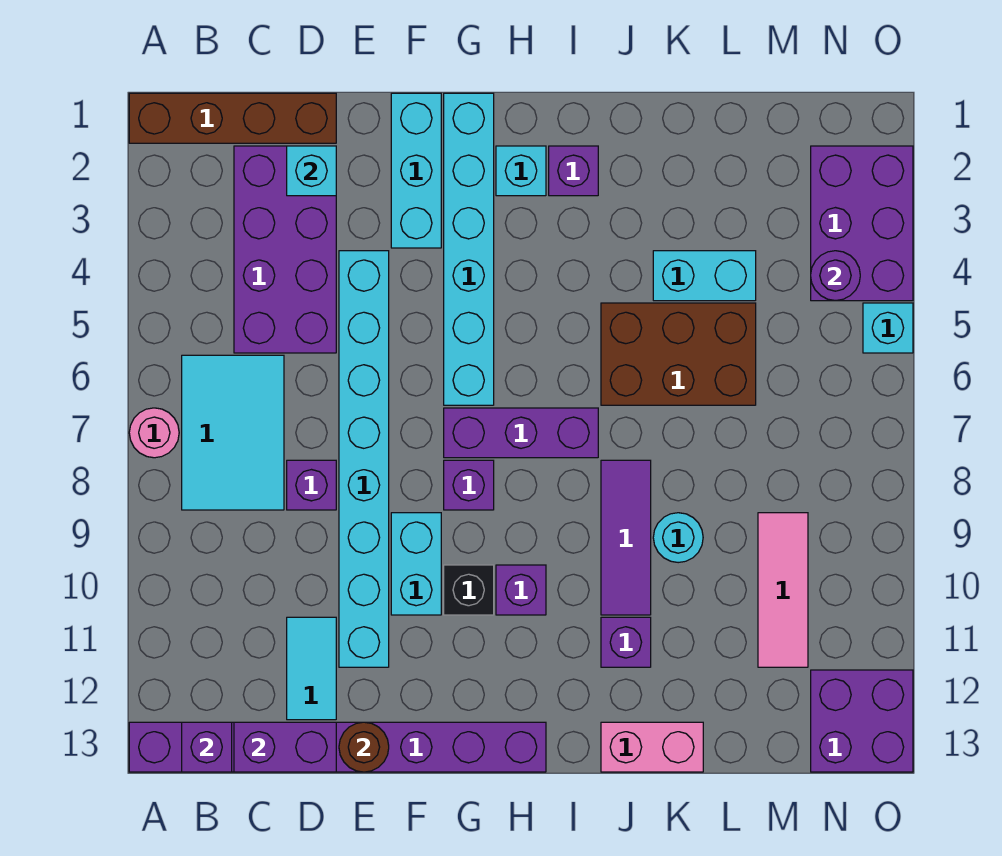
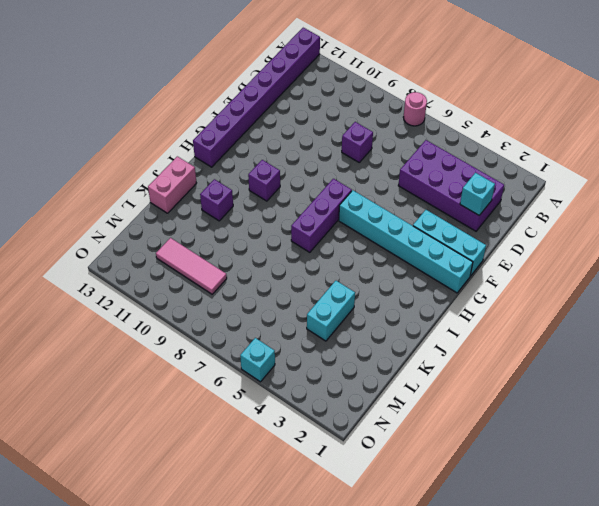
none -> brown brick A1:D1 level 1
none -> cyan tile B6:C8 level 1
none -> cyan tile D11:D12 level 1
none -> cyan brick E4:E11 level 1

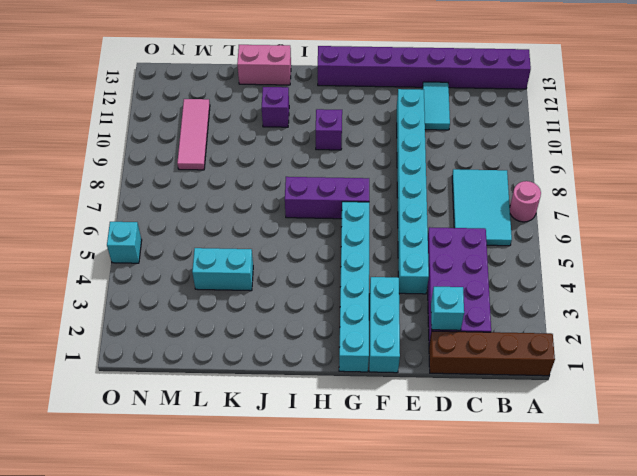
none -> purple brick D8 level 1
none -> cyan brick F9:F10 level 1
none -> purple brick G8 level 1
none -> black brick G10 level 1

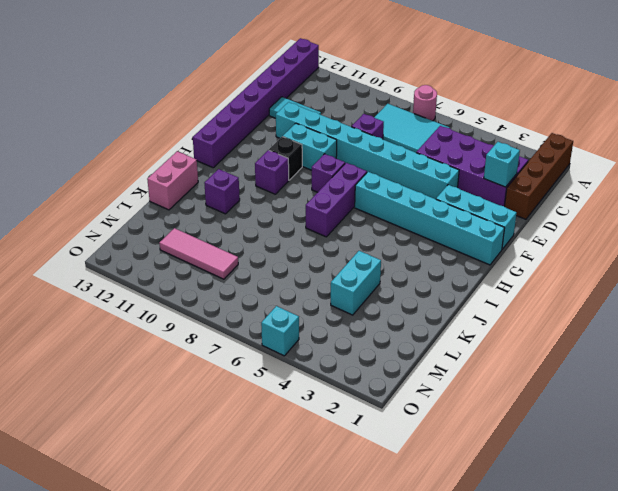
none -> cyan brick H2 level 1
none -> purple brick I2 level 1
none -> brown brick J5:L6 level 1
none -> purple tile J8:J10 level 1

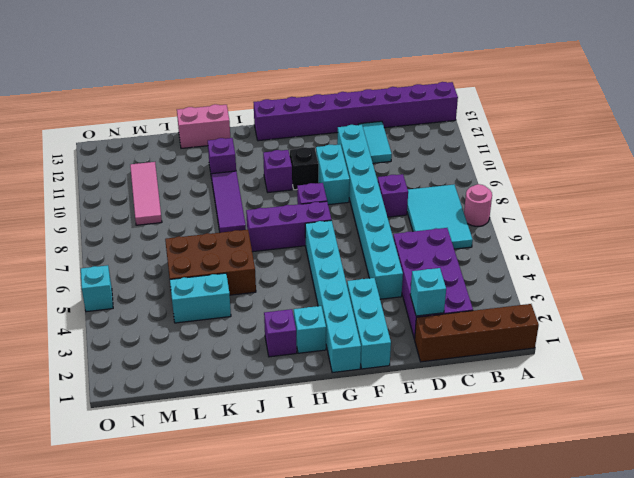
none -> cyan round brick K9 level 1
none -> purple brick N2:O4 level 1
none -> purple brick N12:O13 level 1
none -> purple brick B13 level 2

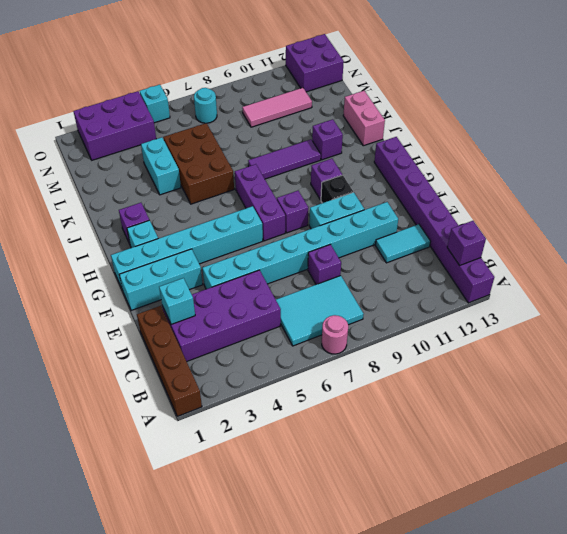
cyan round brick N7 level 1 -> cyan round brick K9 level 1
none -> purple brick C13:D13 level 2
none -> brown round brick E13 level 2
none -> purple round brick N4 level 2

